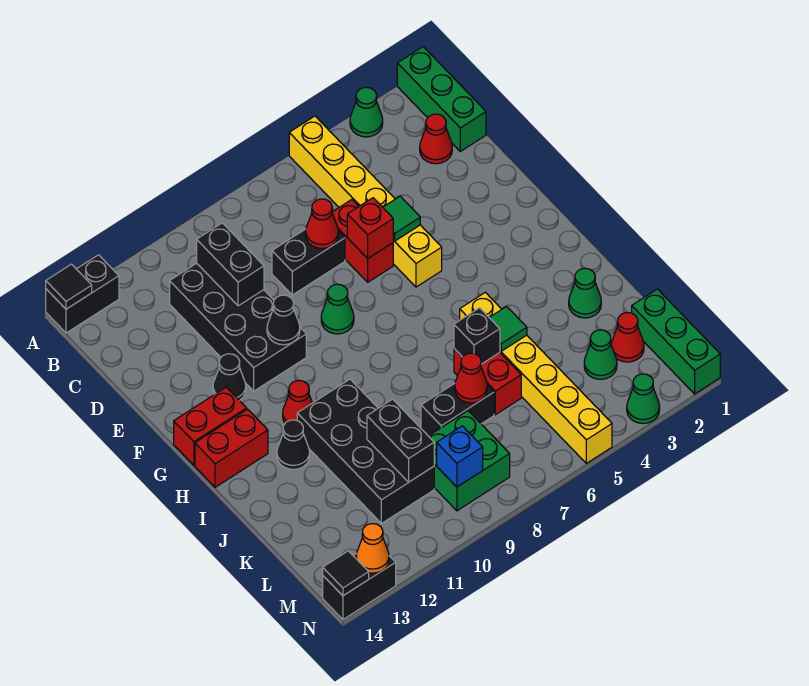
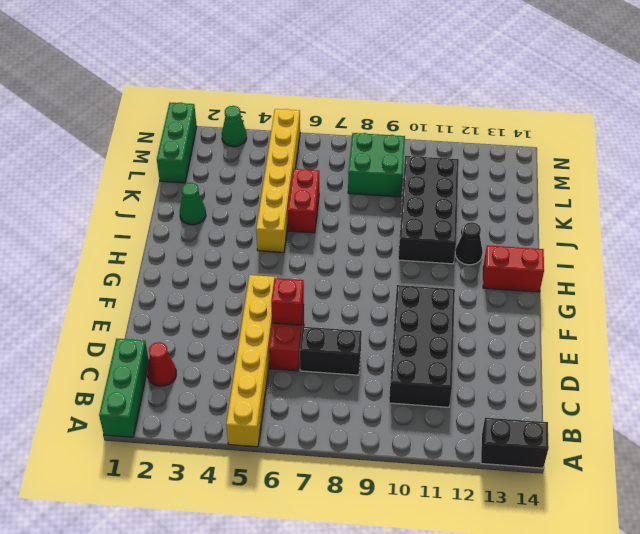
none -> green cone A3 level 1
none -> green cone F8 level 1
none -> black cone F12 level 1
none -> red brick G13:G14 level 1

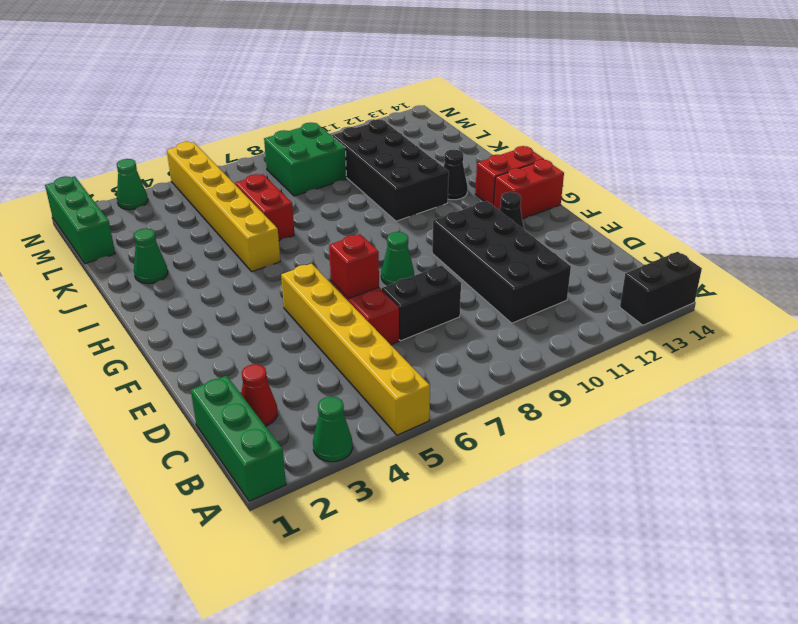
none -> red cone H11 level 1
none -> black brick K7:K8 level 1
none -> red cone L2 level 1
none -> green cone L3 level 1

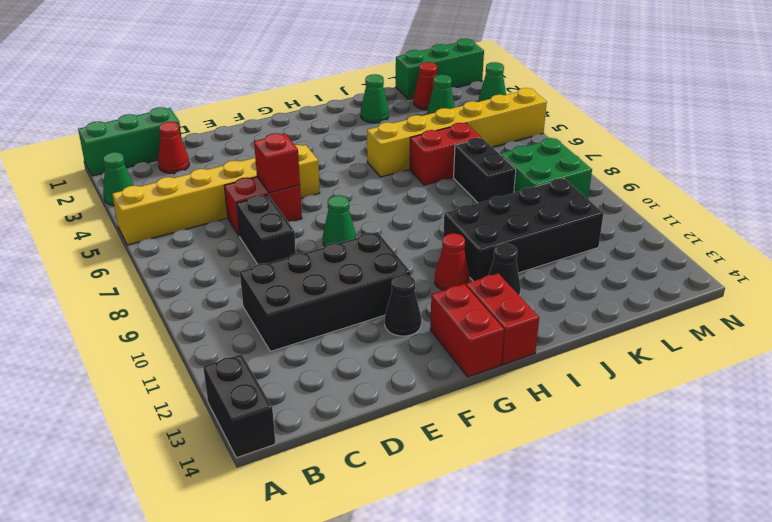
none -> black brick N13:N14 level 1
none -> black tile A14 level 2
none -> black brick C10:D10 level 2
none -> red cone D7 level 2

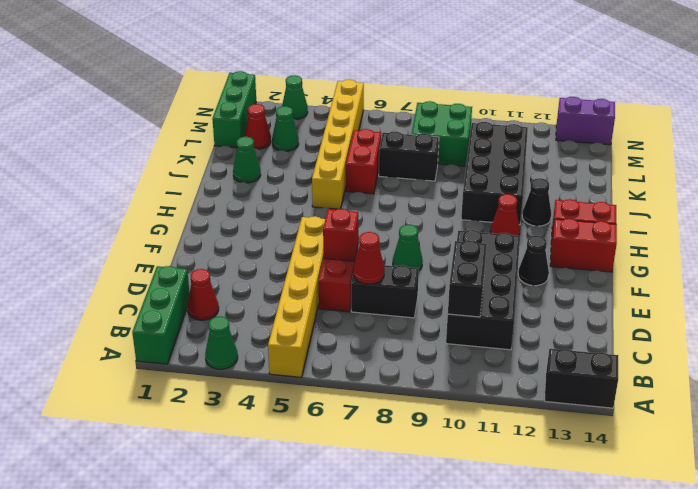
purple brick N13:N14 level 1 -> black brick N13:N14 level 1
none -> black tile A14 level 2
none -> green tile E5 level 2
none -> black cone F10 level 2
none -> green tile J5 level 2

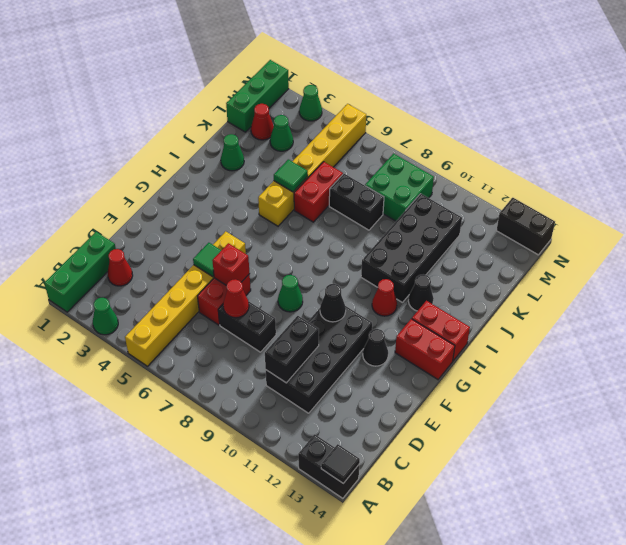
none -> black brick J6 level 2
none -> red cone K7 level 2
none -> black brick K10:L10 level 2
none -> blue brick M9 level 2

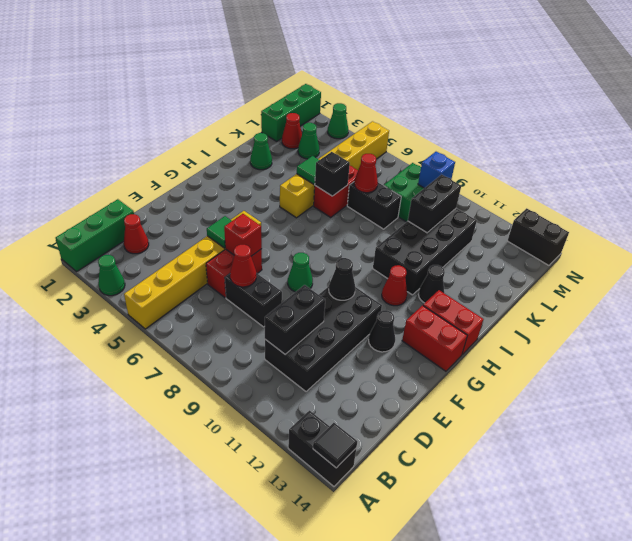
none -> orange cone N13 level 2
none -> black tile N14 level 2

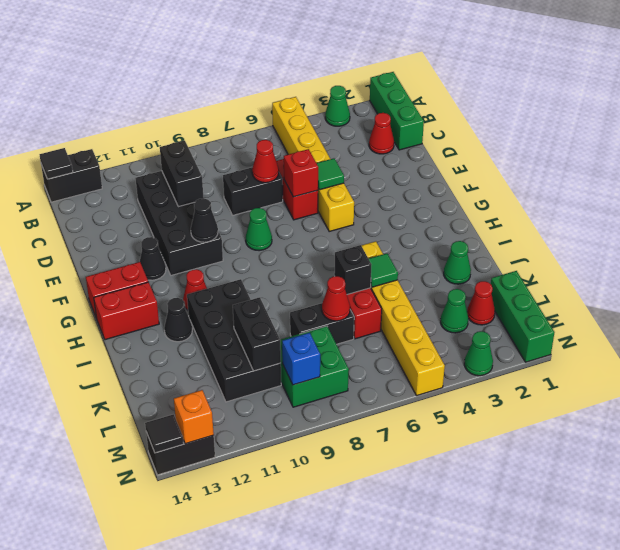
orange brick N13 level 2 -> orange cone N13 level 2

